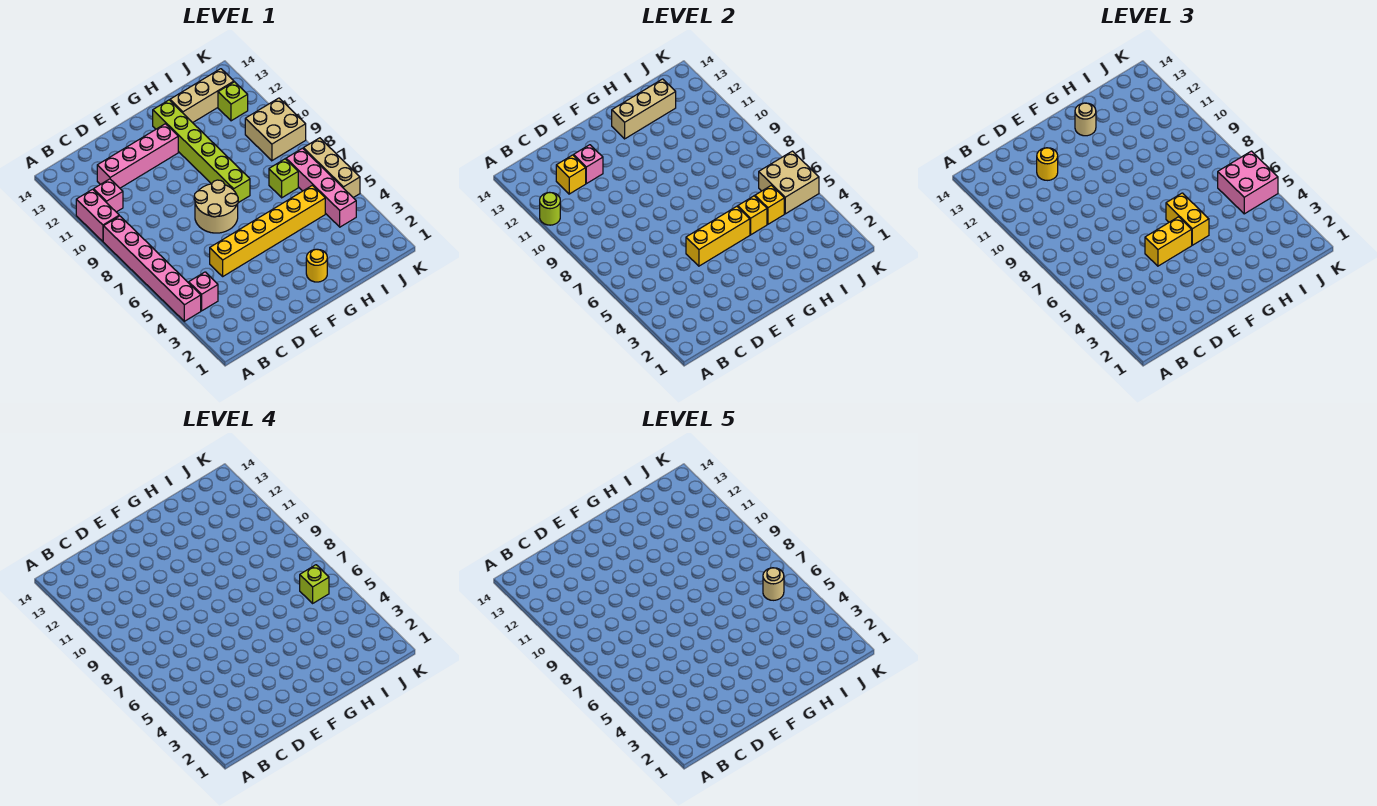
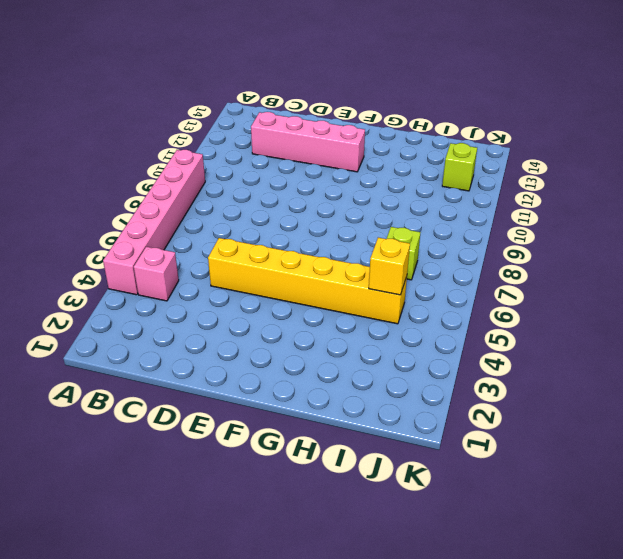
none -> pink brick A10:A11 level 1
none -> pink brick B11 level 1
none -> tan round brick E7:F8 level 1
none -> yellow round brick G2 level 1

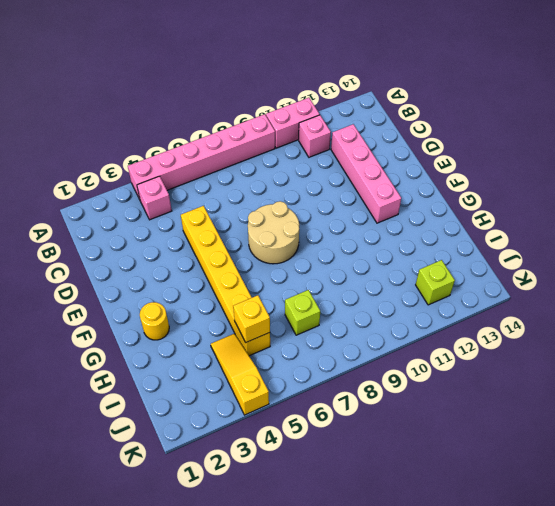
yellow slope I4:K4 level 1 top K -> pink brick J4:J7 level 1
none -> lime brick G8:G13 level 1
none -> tan brick H13:J13 level 1
none -> tan brick J9:K10 level 1
none -> tan brick K5:K7 level 1

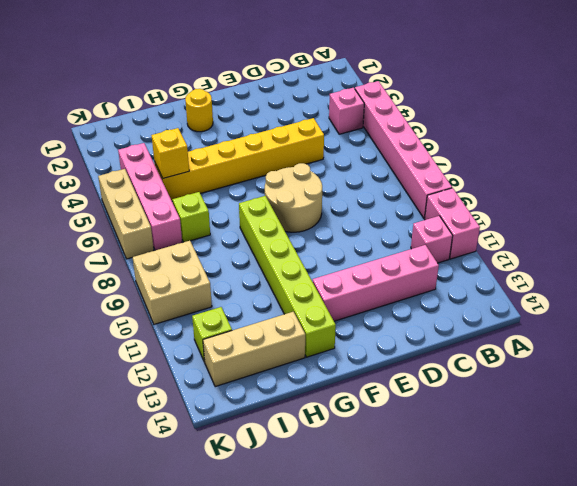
none -> lime round brick A11 level 2
none -> yellow brick C12 level 2
none -> pink brick D12 level 2
none -> yellow brick E5:G5 level 2

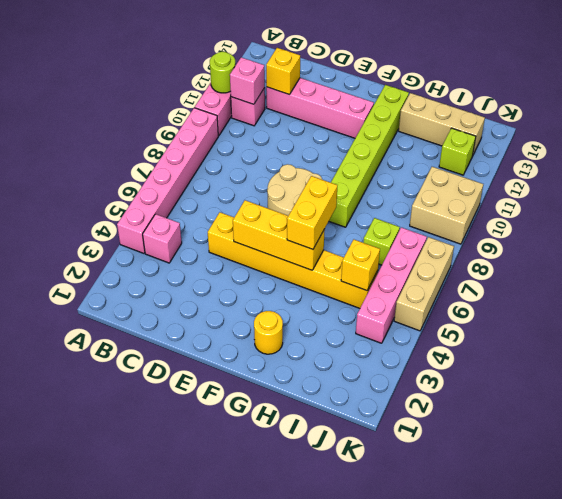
pink brick B11 level 2 -> pink brick D12 level 2
none -> tan brick G13:I13 level 2
none -> yellow brick H5 level 2
none -> tan brick J5:K6 level 2
none -> yellow round brick D12 level 3

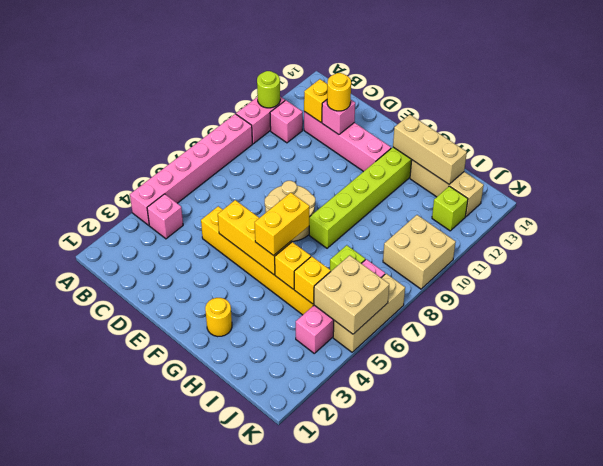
none -> yellow brick E5:F5 level 3
none -> tan round brick G13 level 3
none -> pink brick J5:K6 level 3
none -> lime brick J6 level 4

